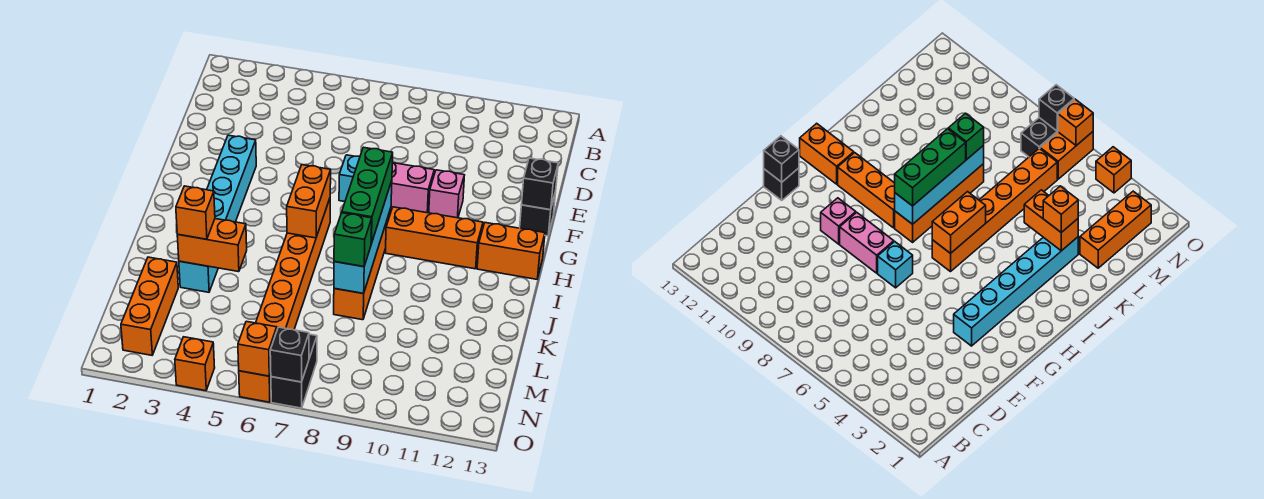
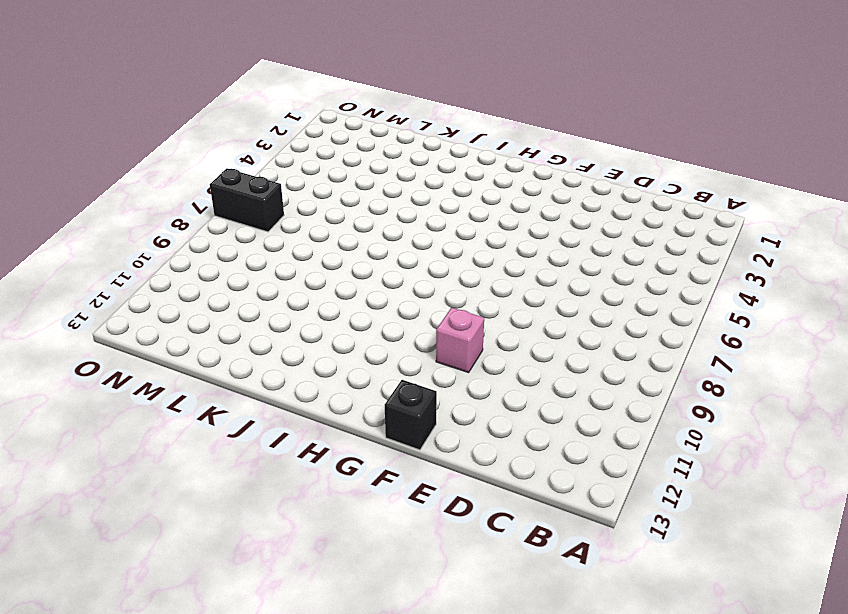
none -> cyan brick F3:K3 level 1
none -> cyan brick F7 level 1
none -> pink brick F8:F9 level 1

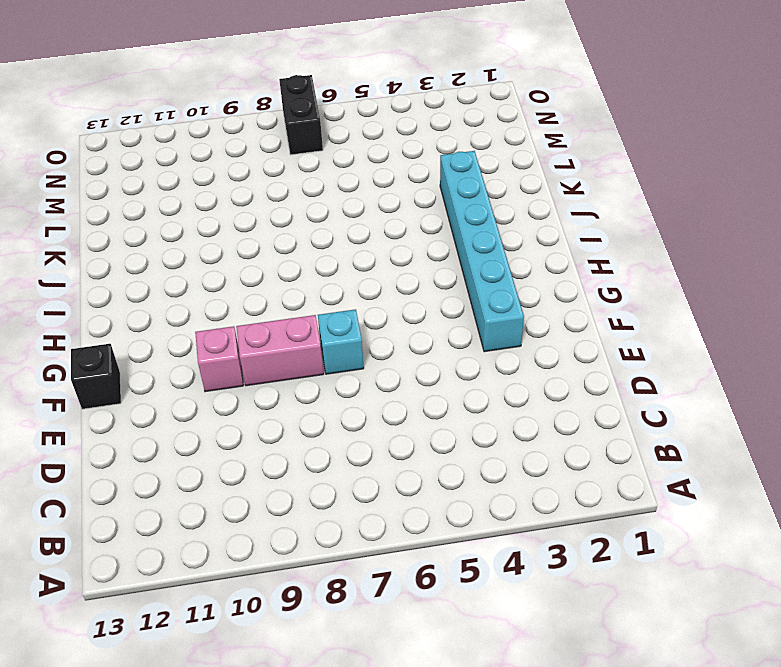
none -> orange brick H6:M6 level 1
none -> orange brick H8:K8 level 1
none -> orange brick H9:H11 level 1

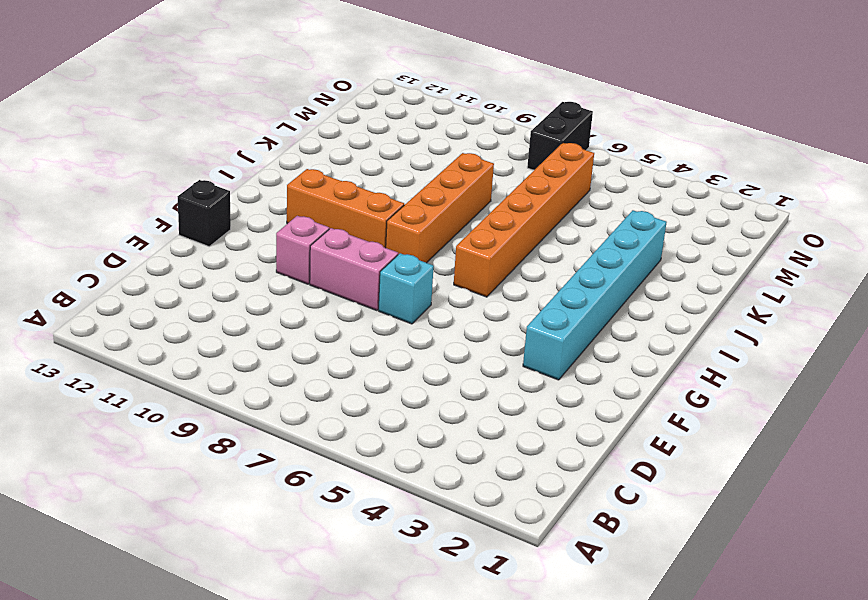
none -> orange brick H12:H13 level 1
none -> orange brick L2:N2 level 1
none -> orange brick N6:O6 level 1

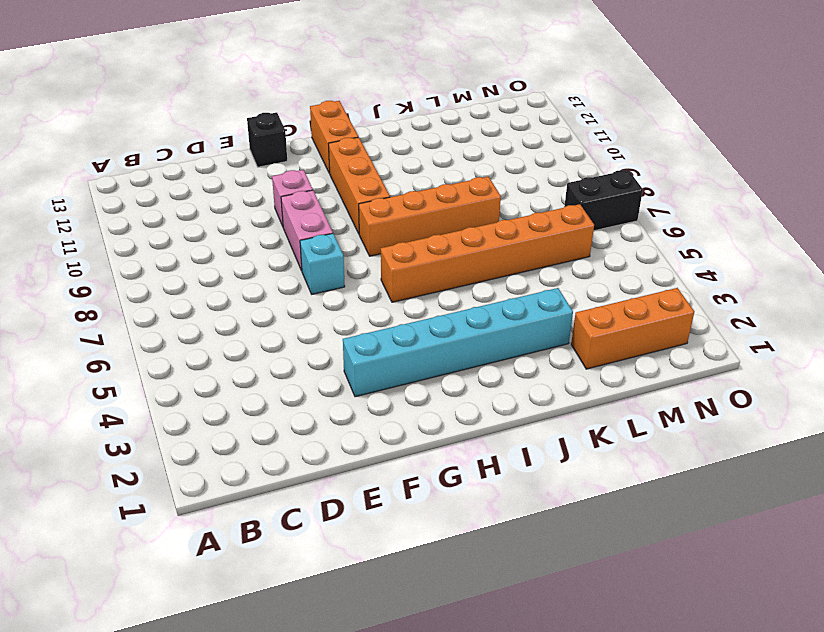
none -> orange brick N6:O6 level 1
none -> orange brick O4 level 1
none -> black brick F13 level 2

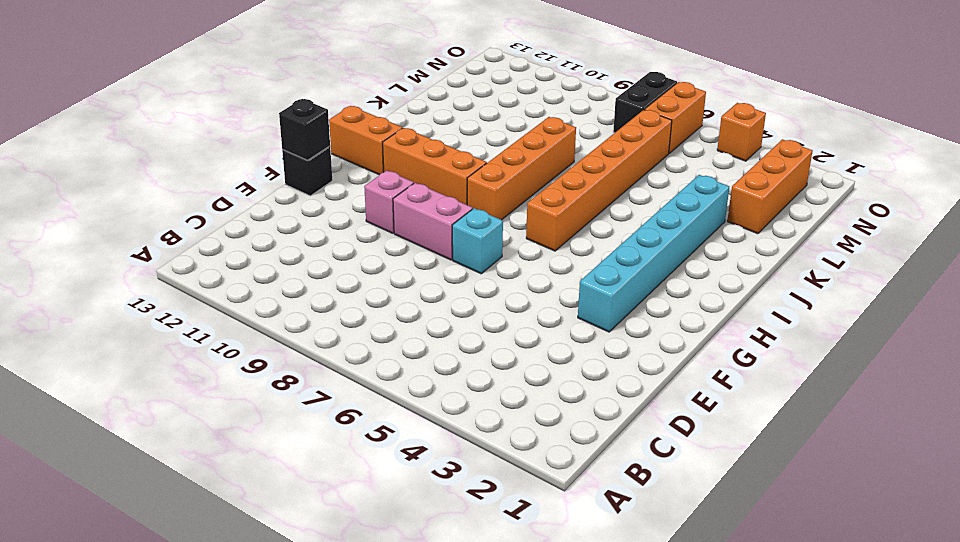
none -> orange brick H6:I6 level 2
none -> cyan brick H8:K8 level 2
none -> orange brick K3:K4 level 2

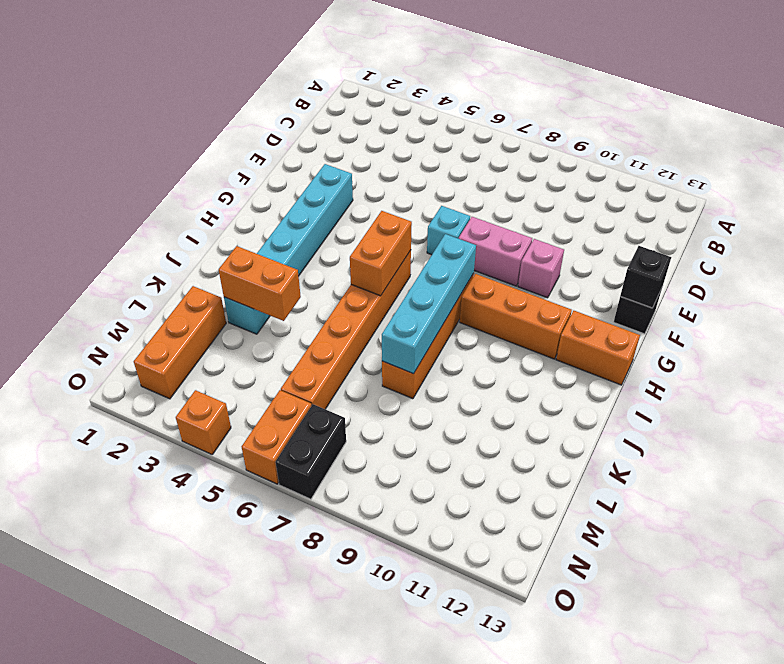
none -> orange brick O6 level 2
none -> black brick O7 level 2
none -> green brick H8:J8 level 3

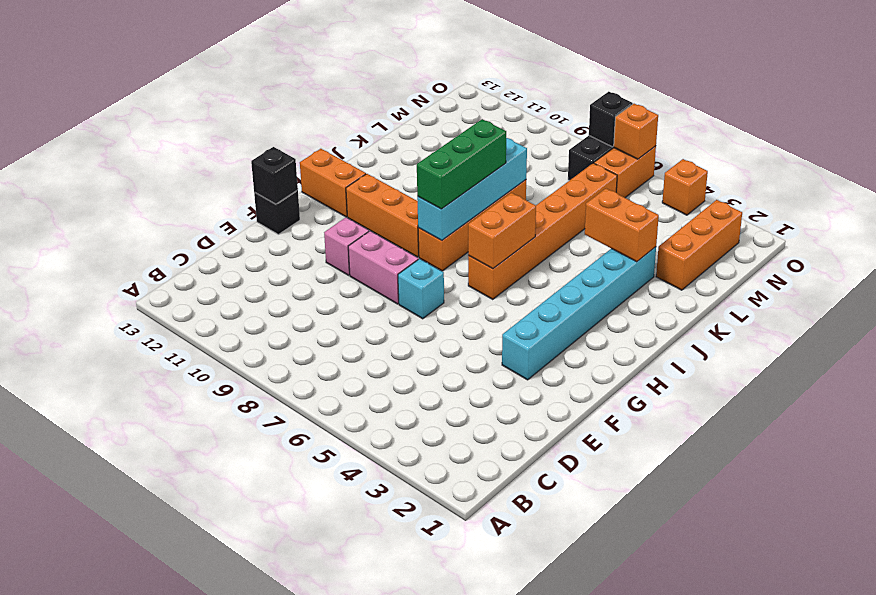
none -> orange brick K3 level 3
none -> green brick K8 level 3

